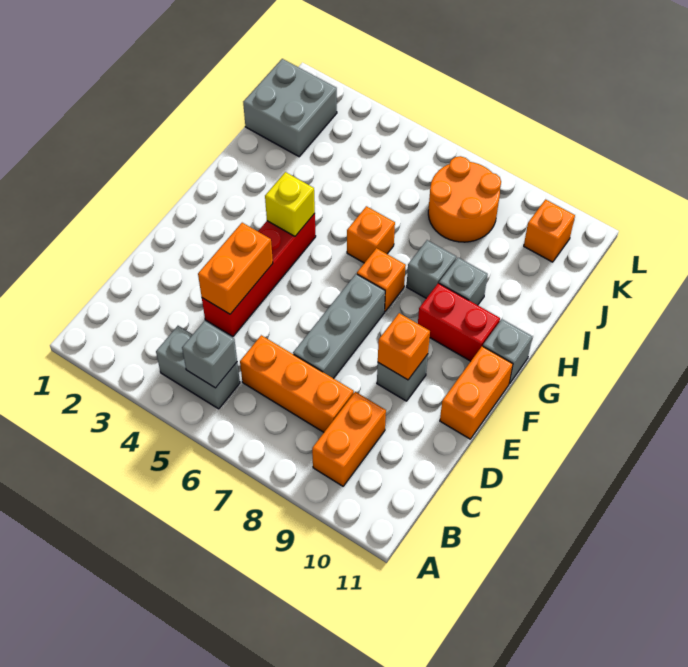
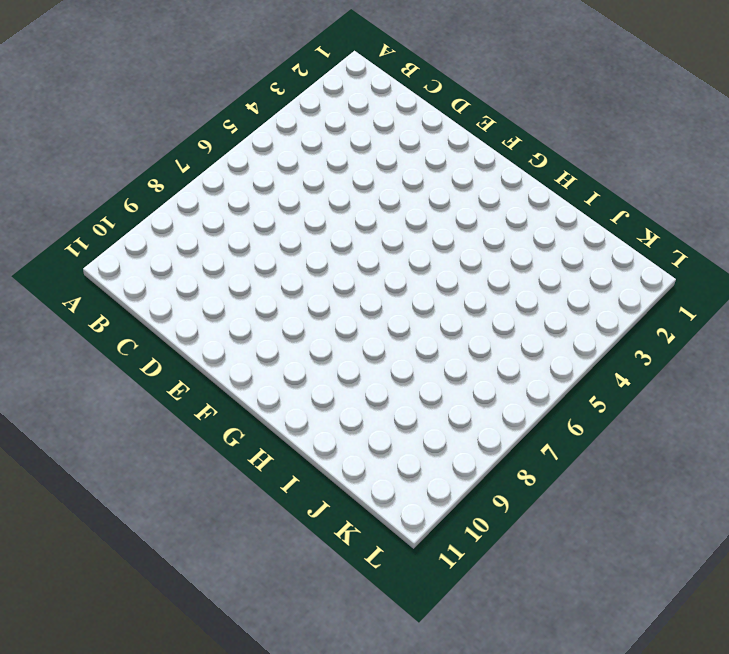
none -> grey brick B4:B5 level 1
none -> orange brick B9:C9 level 1
none -> orange brick C6:C8 level 1

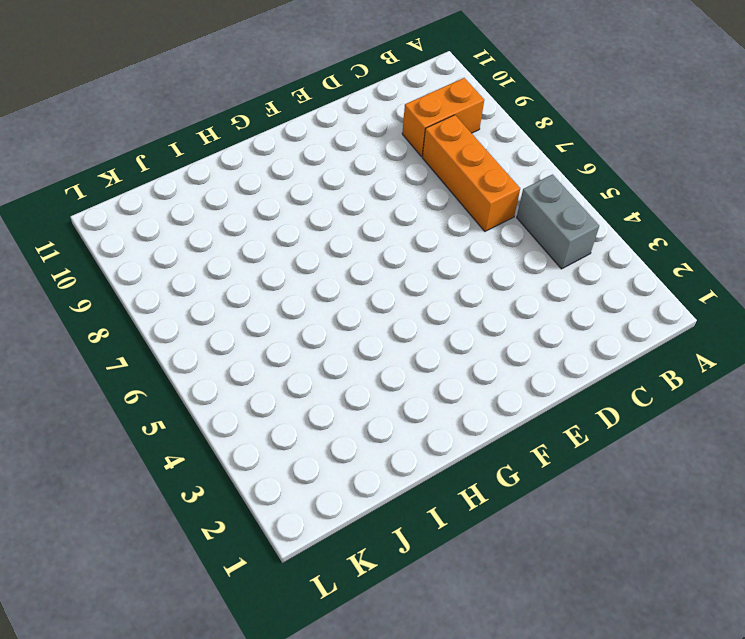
none -> red brick D4:G4 level 1
none -> grey brick D7:F7 level 1
none -> grey brick E9 level 1

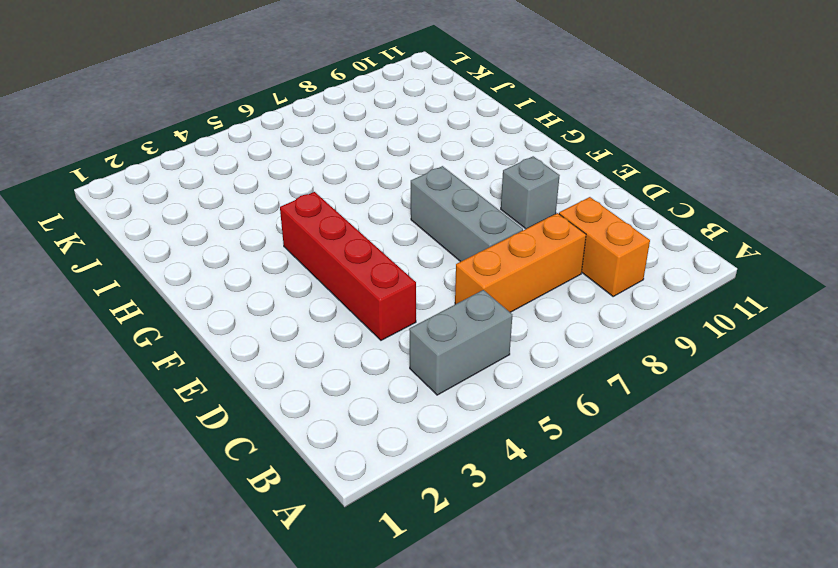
none -> orange brick E11:F11 level 1
none -> orange brick G7 level 1
none -> red brick G9:G10 level 1

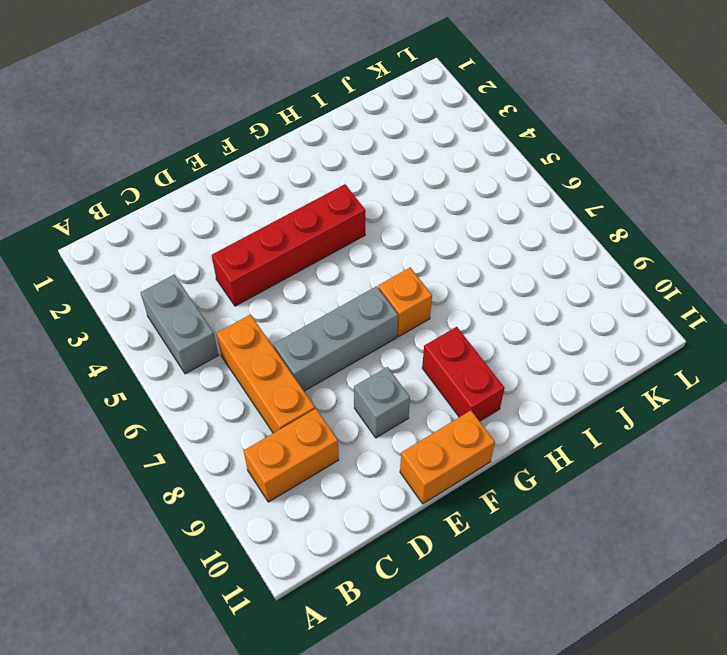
none -> grey brick G11 level 1
none -> orange brick H6 level 1
none -> grey brick H8 level 1

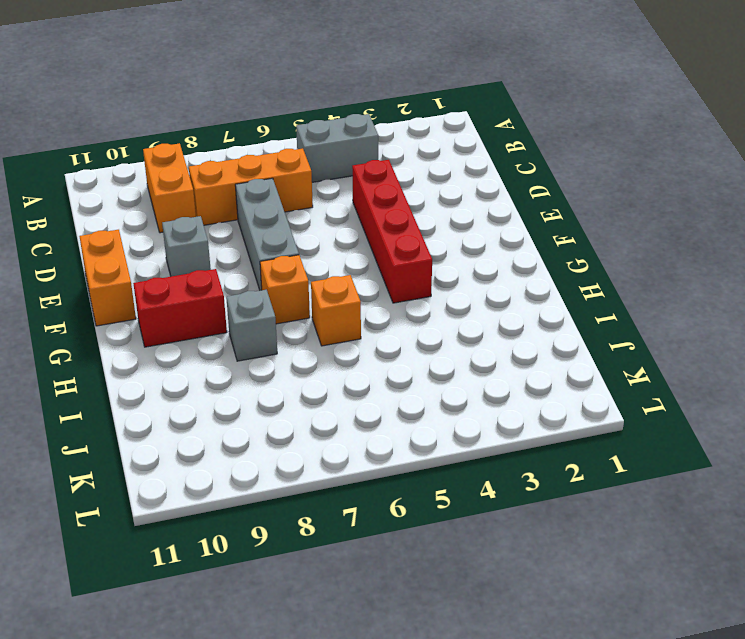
none -> grey brick G11 level 1
none -> grey brick H9 level 1
none -> grey brick J1:K2 level 1

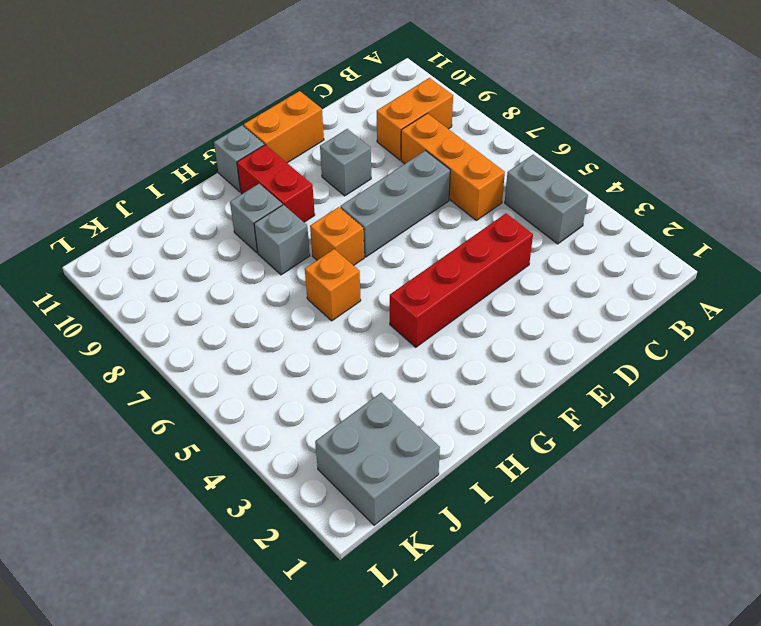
none -> orange round brick J7:K8 level 1
none -> orange brick K10 level 1
none -> grey brick B5 level 2

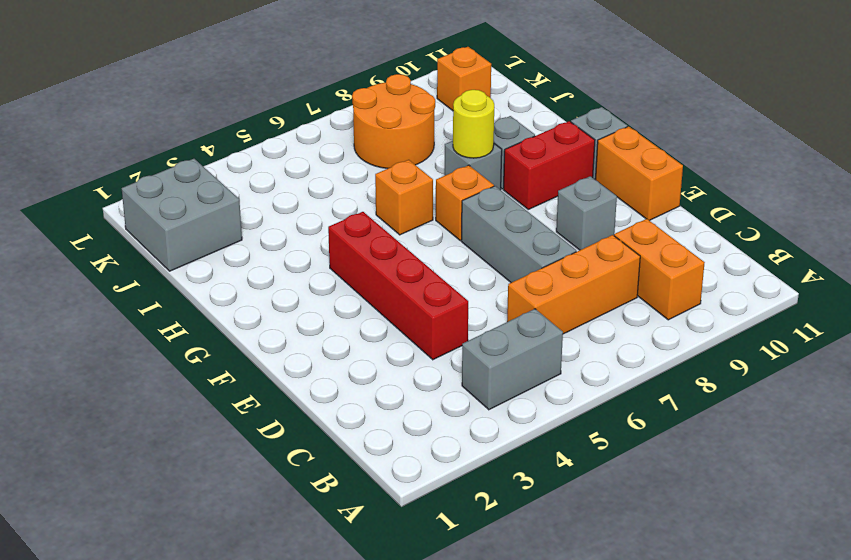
yellow round brick H8 level 2 -> none
none -> grey brick B5 level 2
none -> orange brick D4:E4 level 2
none -> orange brick E9 level 2

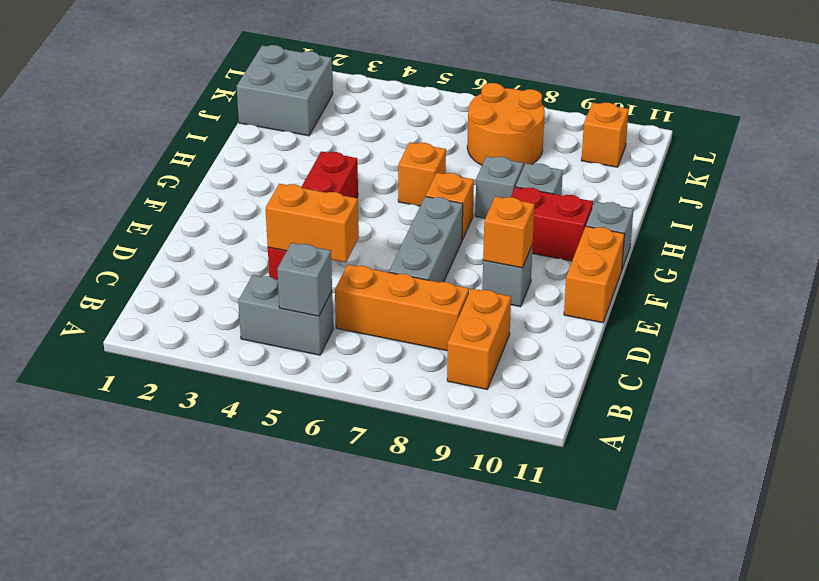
orange brick D4:D5 level 2 -> orange brick D4:E4 level 2
none -> yellow brick G4 level 2

